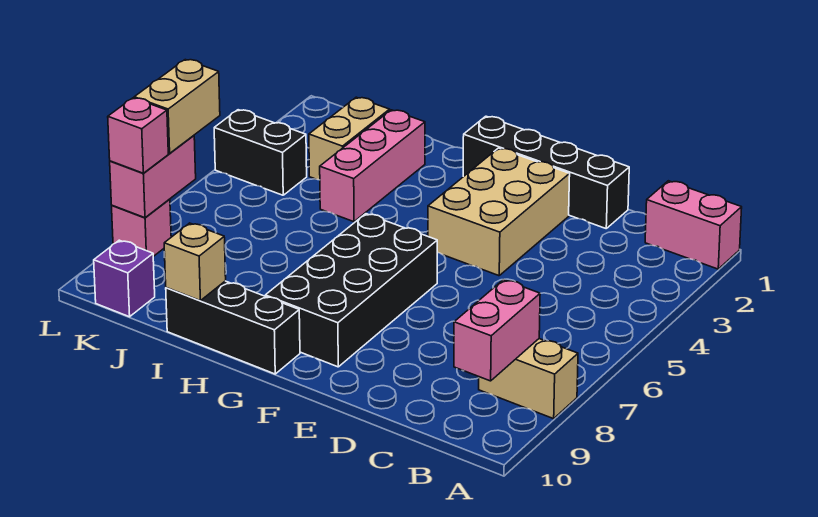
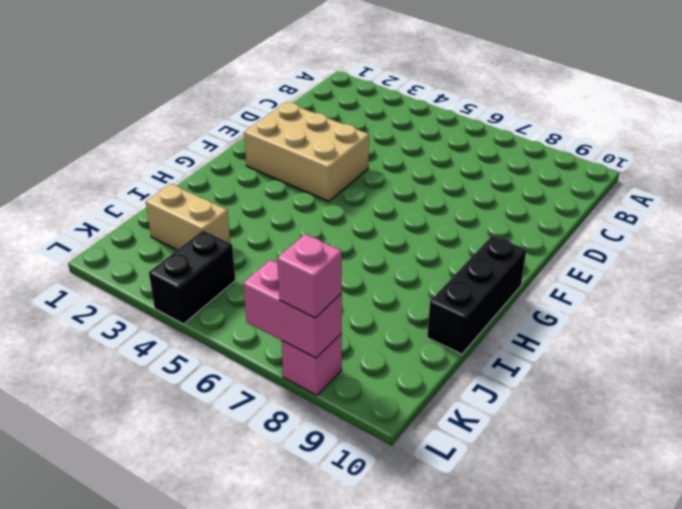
none -> pink brick A1:B1 level 1
none -> tan brick A8:B8 level 1
none -> black brick D1:G1 level 1

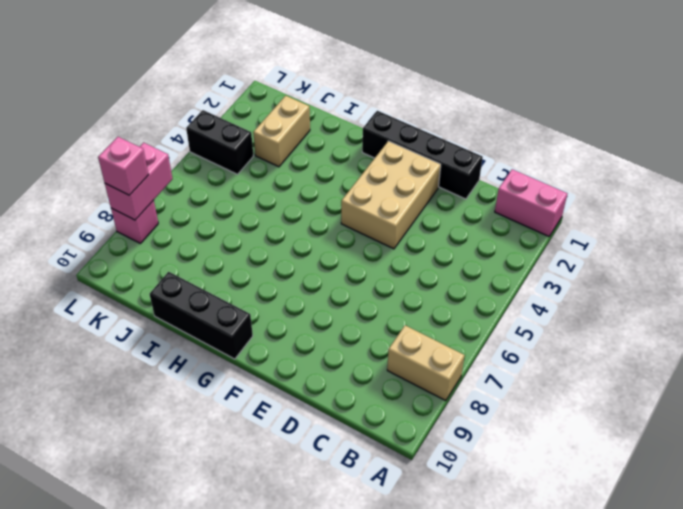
none -> black brick F6:G9 level 1
none -> pink brick I2:I4 level 1
none -> purple brick K10 level 1

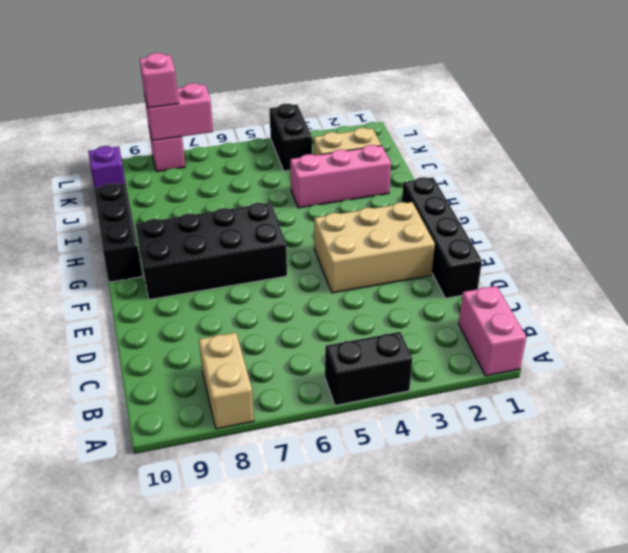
black brick A4:A5 level 1 -> none
none -> pink brick B8:B9 level 2
none -> tan brick I10 level 2
none -> tan brick L6:L7 level 3

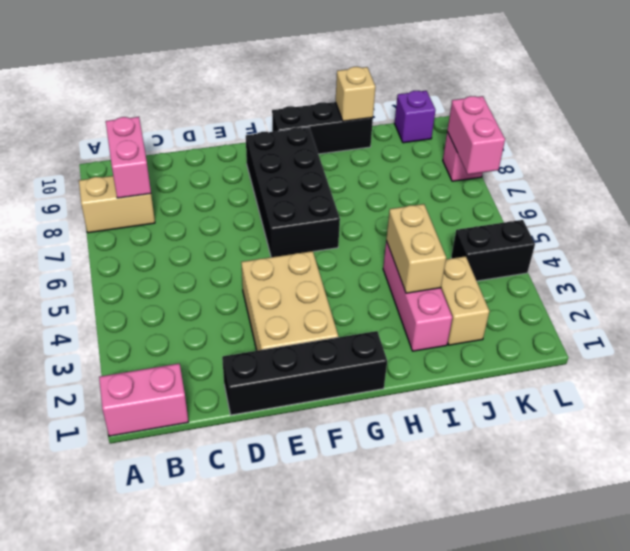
tan brick I3:I4 level 2 -> tan brick L6:L7 level 3
none -> pink brick L8 level 3

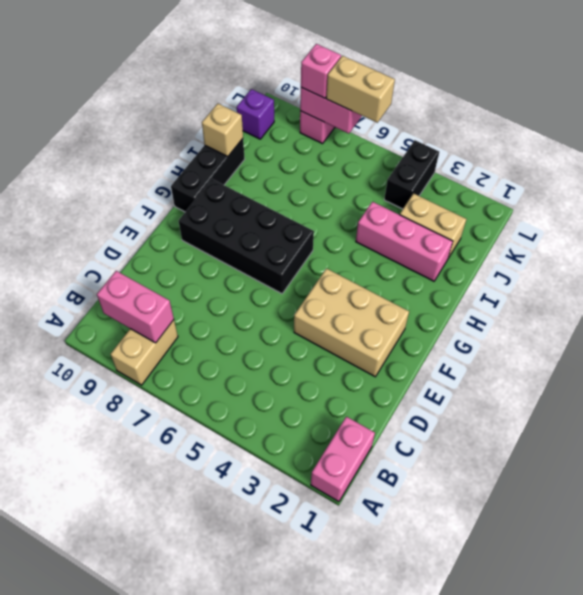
none -> black brick D1:G1 level 1

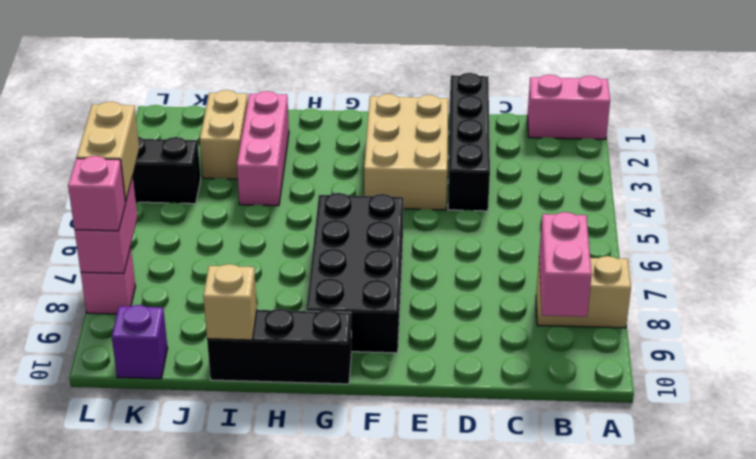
black brick D1:D4 level 1 -> black brick D1:G1 level 1

